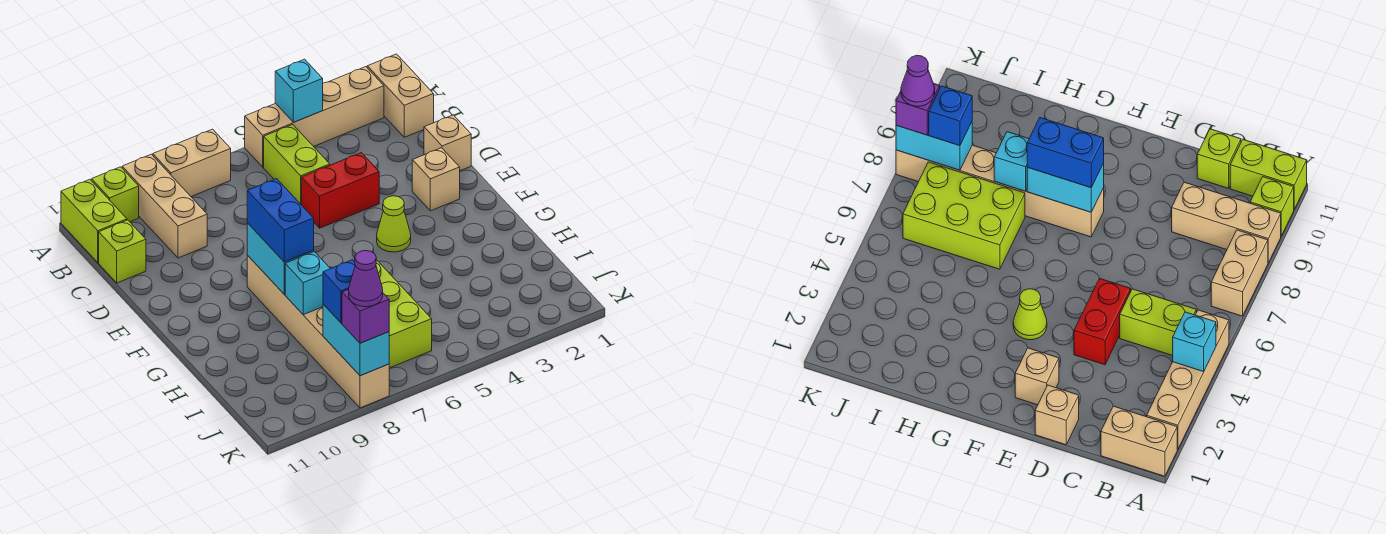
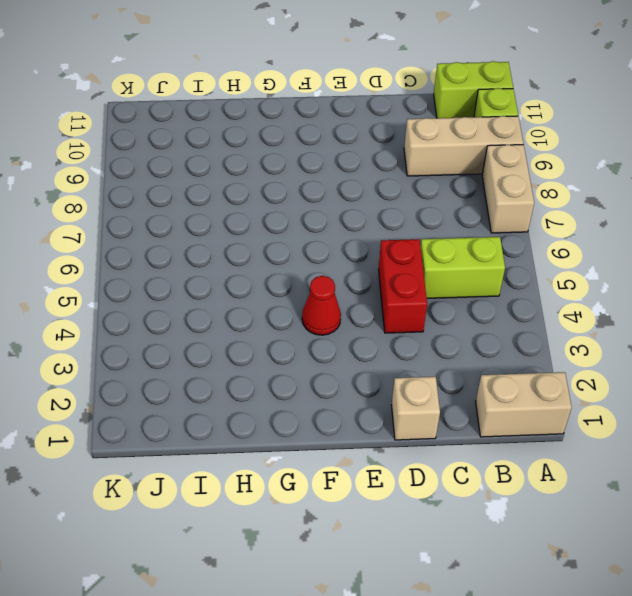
red cone F4 level 1 -> lime cone F4 level 1
none -> tan brick A2:A5 level 1
none -> lime brick C11 level 1
none -> tan brick E2 level 1

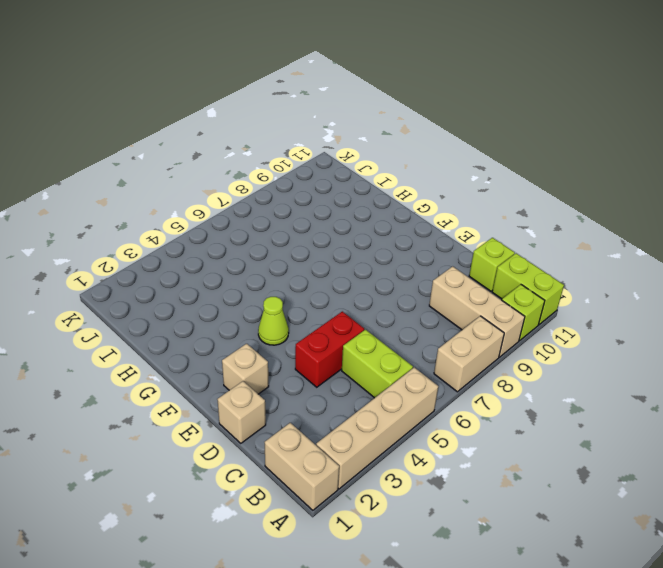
none -> tan brick F8:K8 level 1
none -> lime brick H6:J7 level 1
none -> cyan brick A4 level 2

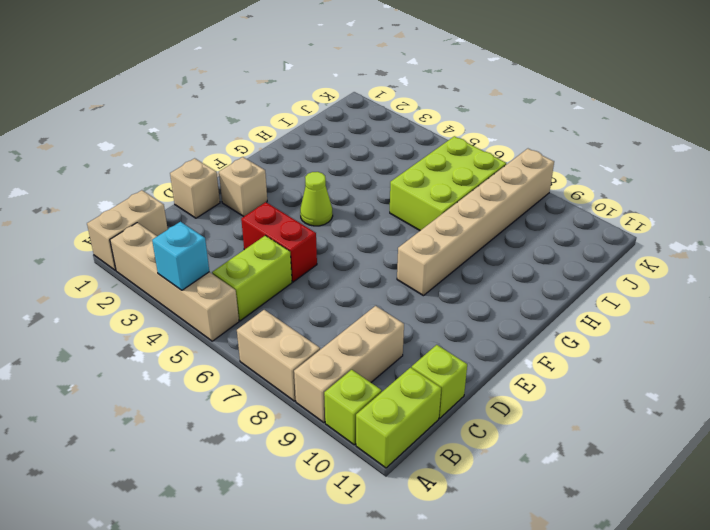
none -> cyan brick F8:G8 level 2
none -> cyan brick H8 level 2
none -> cyan brick J8:K8 level 2

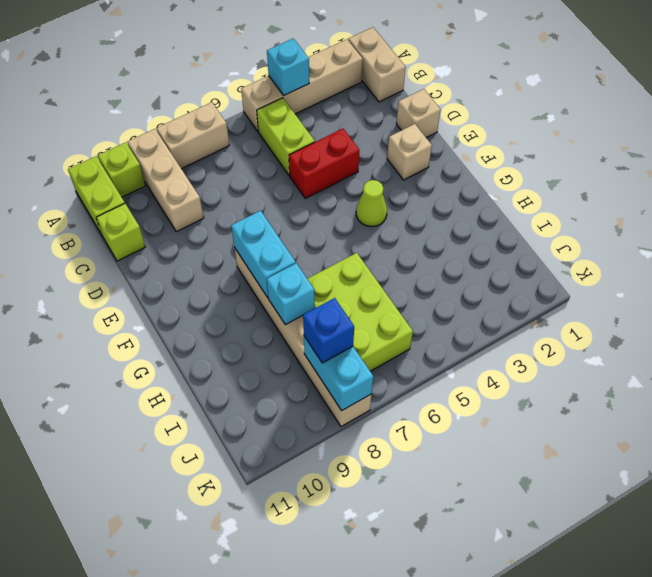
none -> blue brick F8:G8 level 3
none -> purple brick K8 level 3
none -> purple cone K8 level 4

